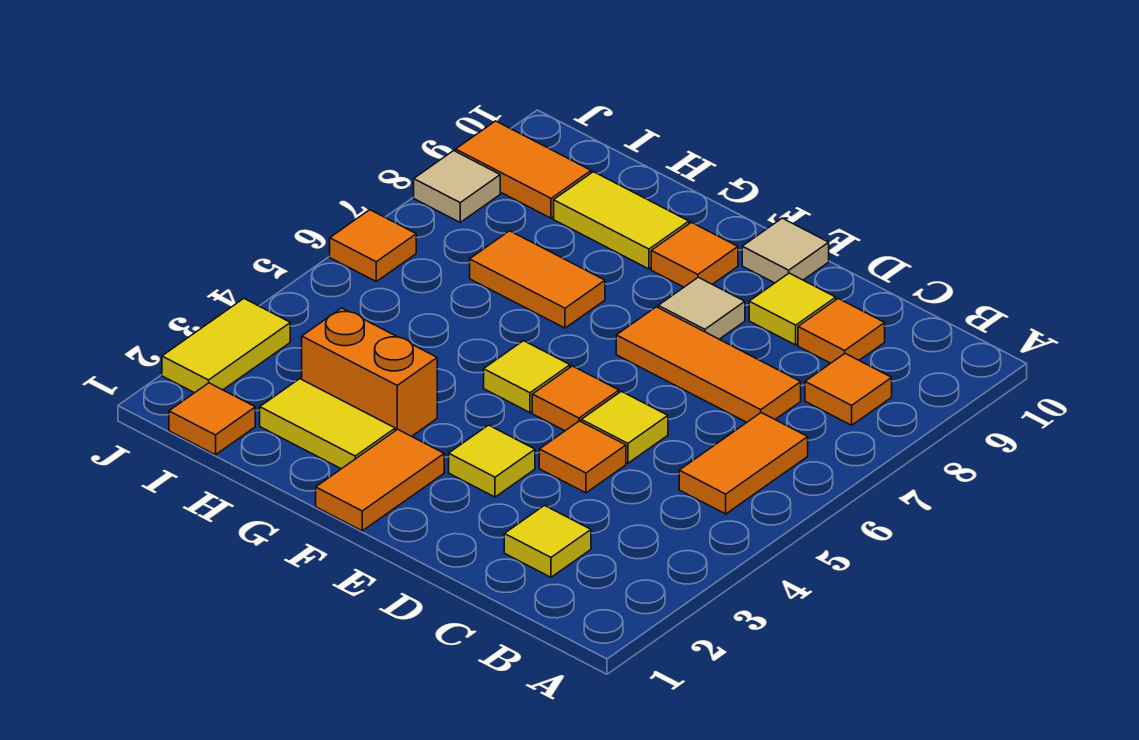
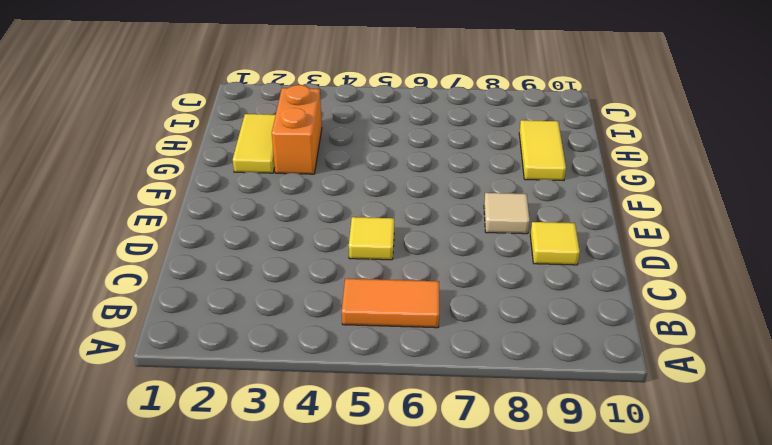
none -> orange tile B8 level 1
none -> yellow tile C2 level 1
none -> orange tile C7:E7 level 1

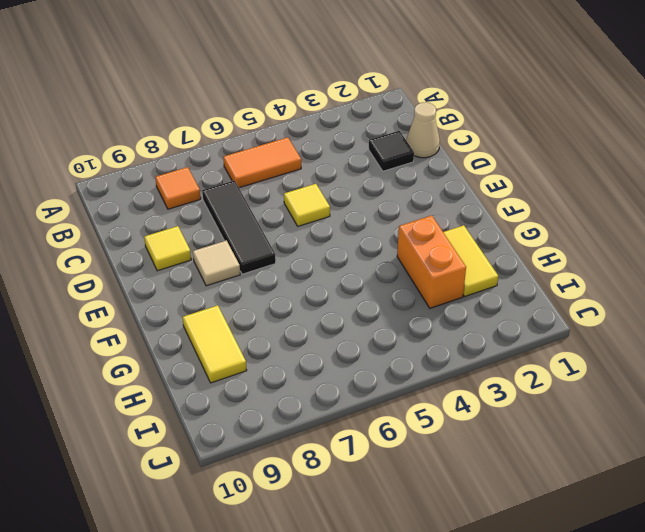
tan cone C1 level 1 -> none
black tile C2 level 1 -> yellow tile C2 level 1
black tile C7:E7 level 1 -> orange tile C7:E7 level 1
none -> orange tile C9 level 1
none -> orange tile D4 level 1
none -> yellow tile E3 level 1

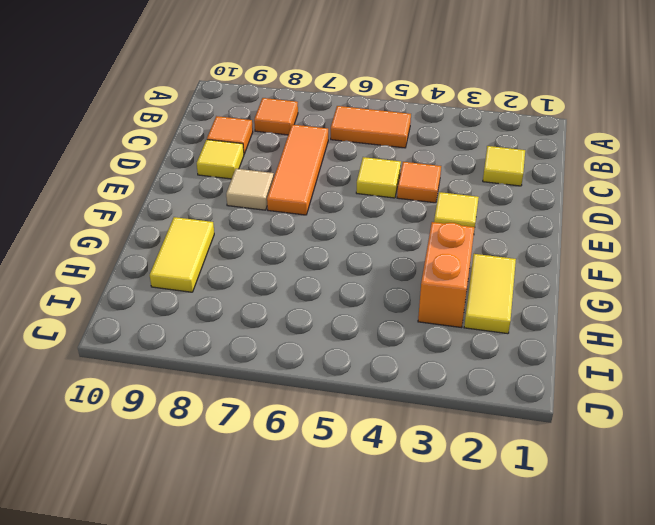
none -> orange tile E5 level 1
none -> tan tile E10 level 1
none -> orange tile F1:F2 level 1

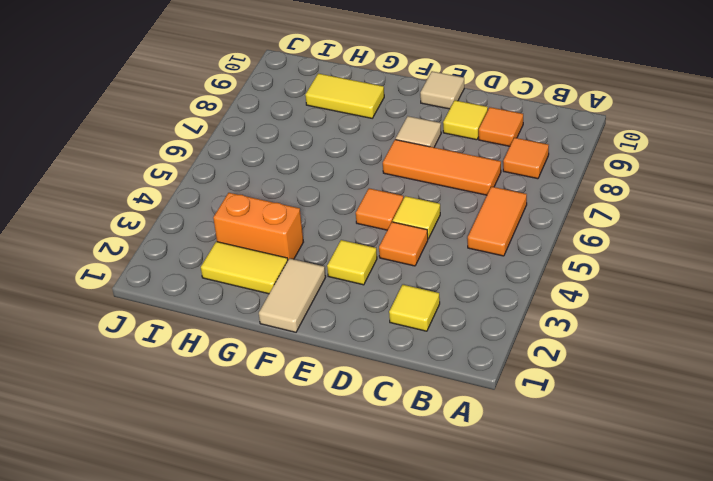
tan tile F1:F2 level 1 -> orange tile F1:F2 level 1
none -> yellow tile F5 level 1
none -> orange tile F9 level 1
none -> orange tile G7:H7 level 1

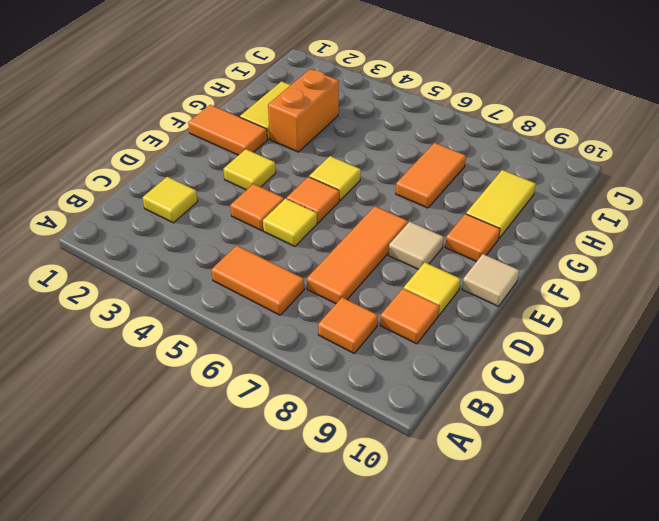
none -> orange tile I1 level 1
none -> orange tile I9:J9 level 1
none -> yellow tile J2:J3 level 1

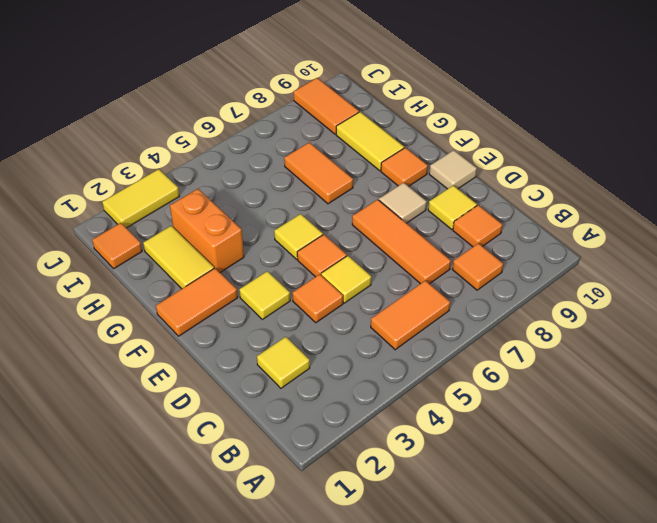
none -> orange tile J6 level 1
none -> tan tile J8 level 1

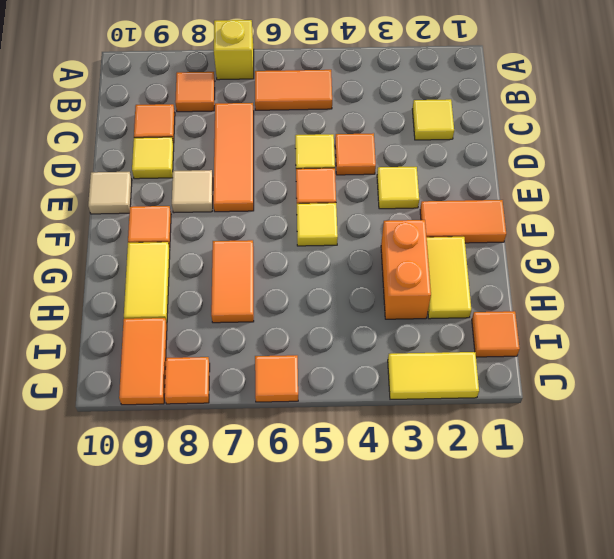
yellow brick A7 level 1 -> none
orange tile J8 level 1 -> tan tile J8 level 1

